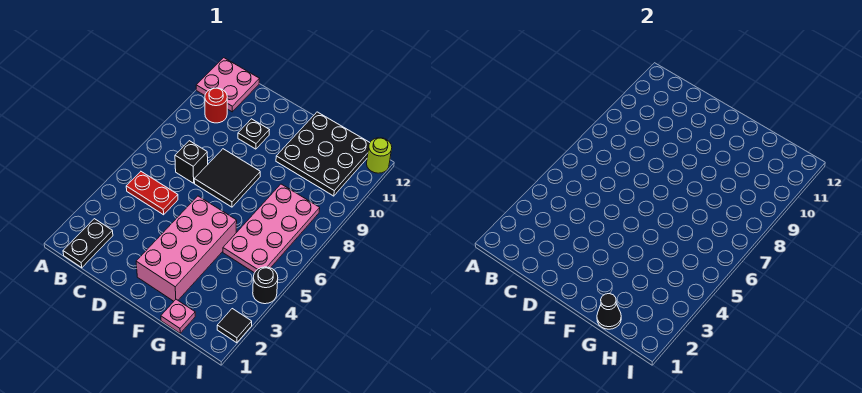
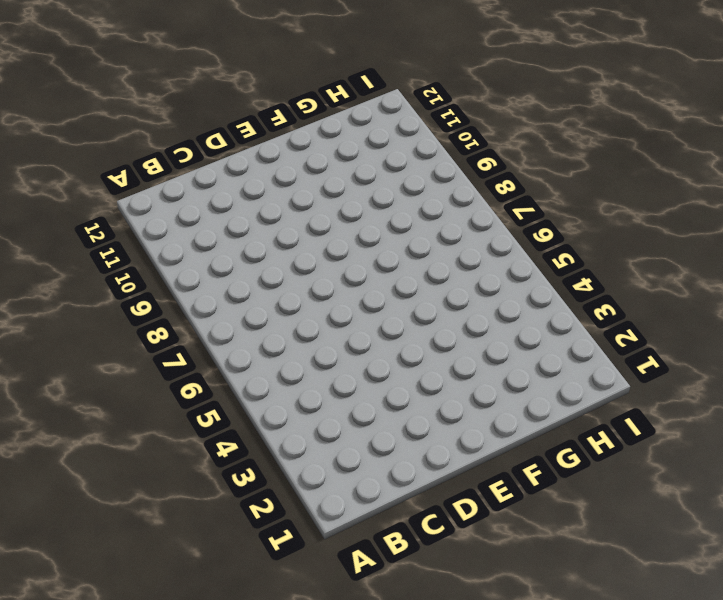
none -> pink plate A11:B12 level 1
none -> black plate B1:B2 level 1
none -> red plate B5:C5 level 1

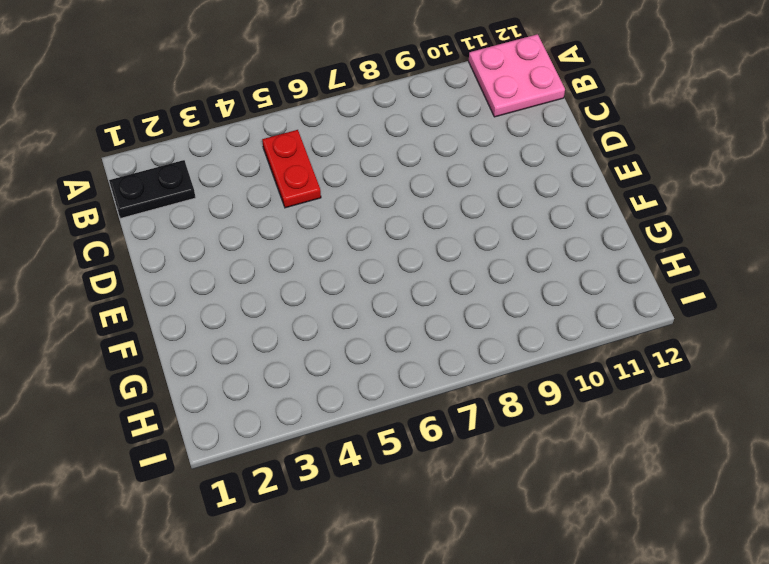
none -> red round brick B10 level 1
none -> black brick C7 level 1
none -> black tile D7:E8 level 1

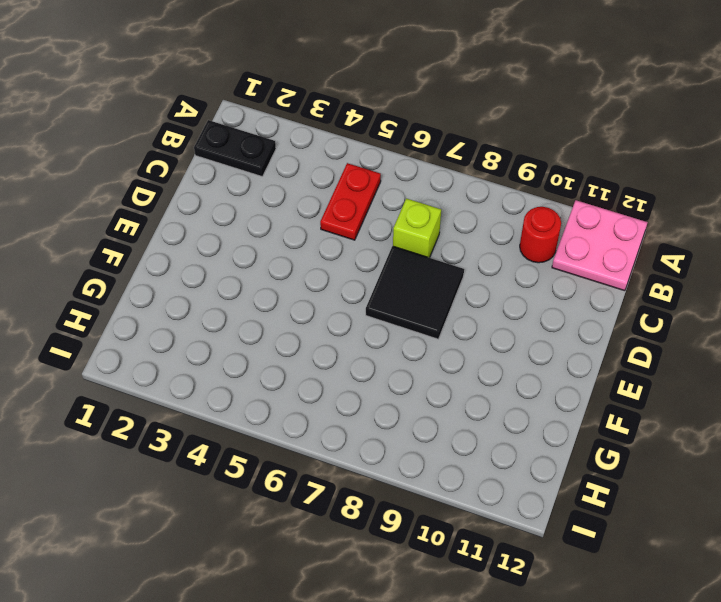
lime brick C7 level 1 -> black brick C7 level 1
none -> black plate D10 level 1
none -> pink brick E2:F5 level 1
none -> black plate F10:H12 level 1

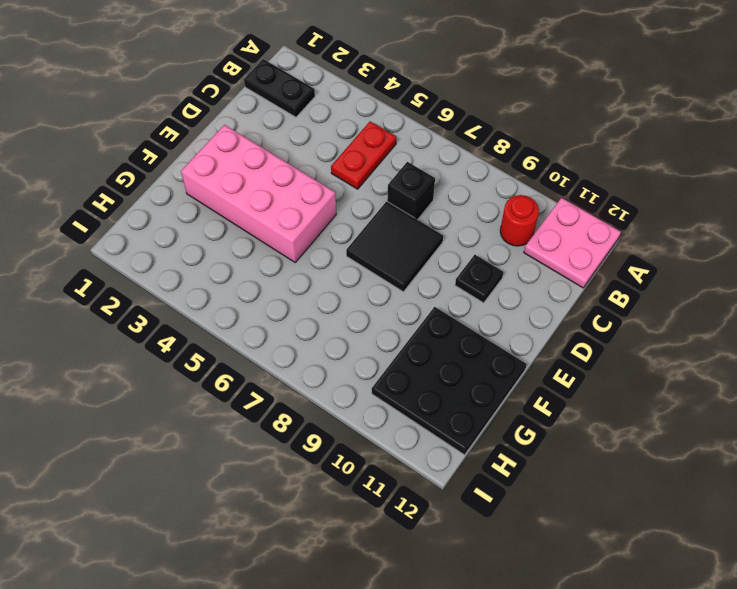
none -> pink plate G1 level 1
none -> pink plate G5:H8 level 1
none -> black tile I2 level 1

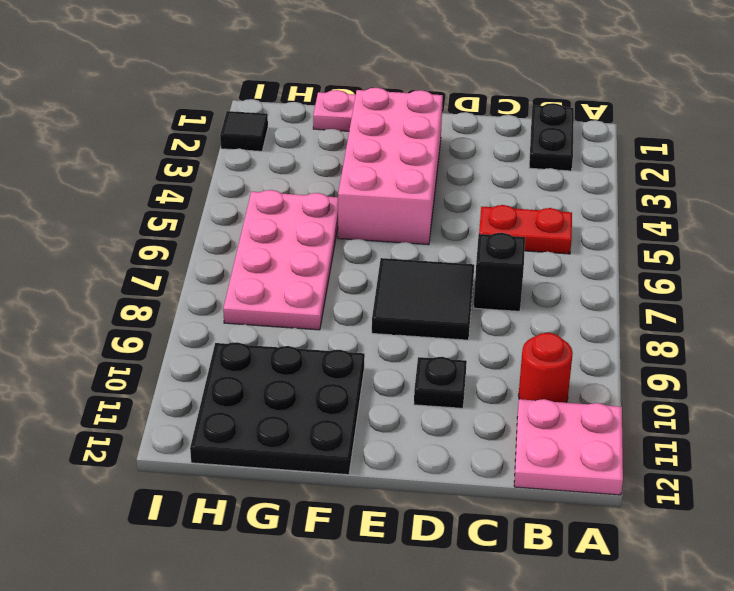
none -> black round brick I4 level 1
none -> lime round brick I12 level 1
none -> black cone G1 level 2

